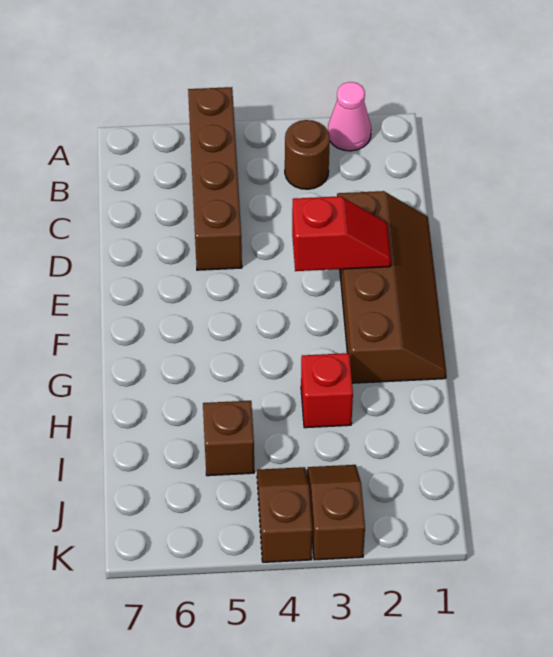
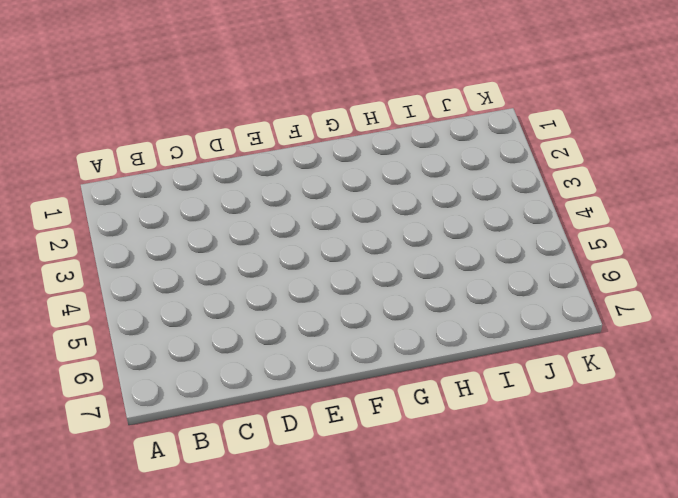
none -> pink cone A2 level 1
none -> brown brick A5:D5 level 1

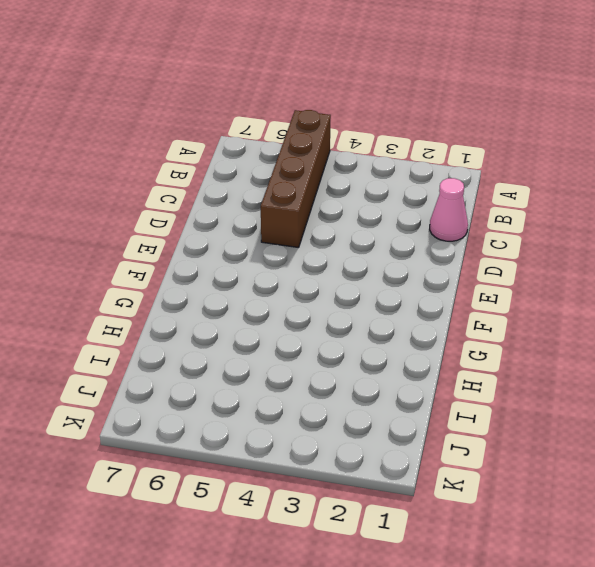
pink cone C1 level 1 -> pink cone A2 level 1
none -> brown round brick B3 level 1
none -> brown slope D1:G2 level 1 top 2

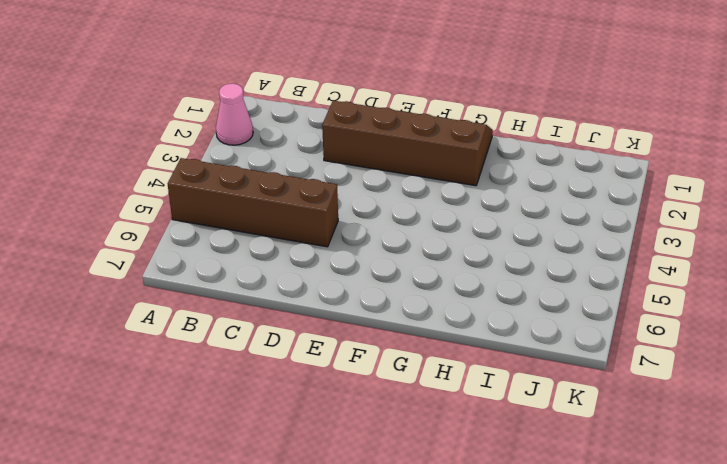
none -> brown round brick B3 level 1
none -> red brick H3 level 1

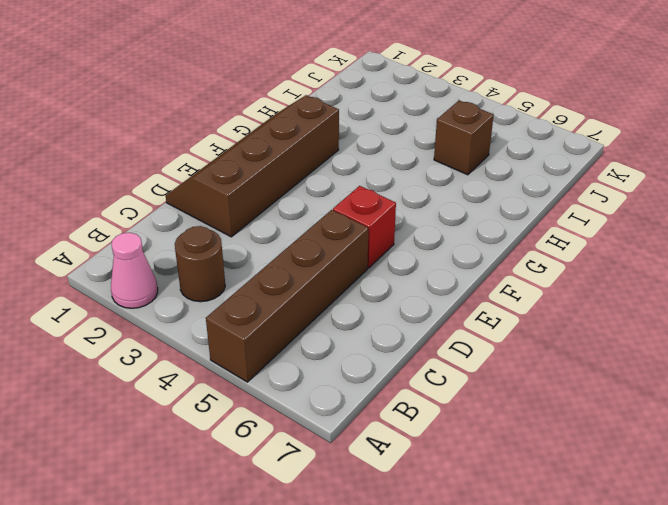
red brick E5 level 1 -> red brick H3 level 1
none -> brown slope J3:K3 level 1 top K
none -> brown slope J4:K4 level 1 top K

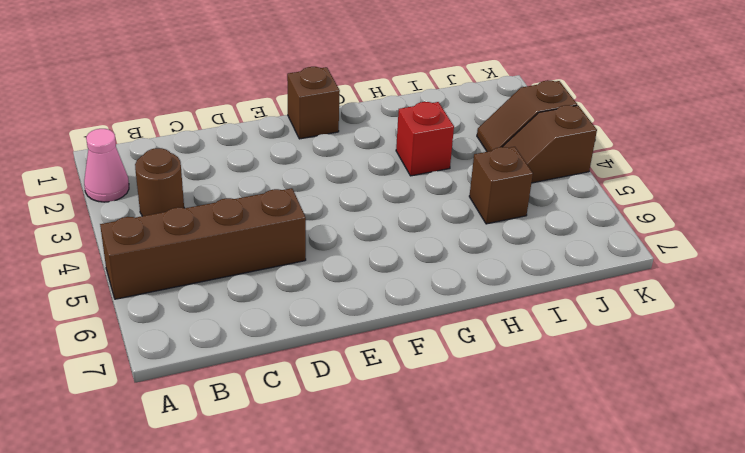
brown brick F1 level 1 -> brown slope D1:G2 level 1 top 2
none -> red slope E2:E3 level 2 top 3

